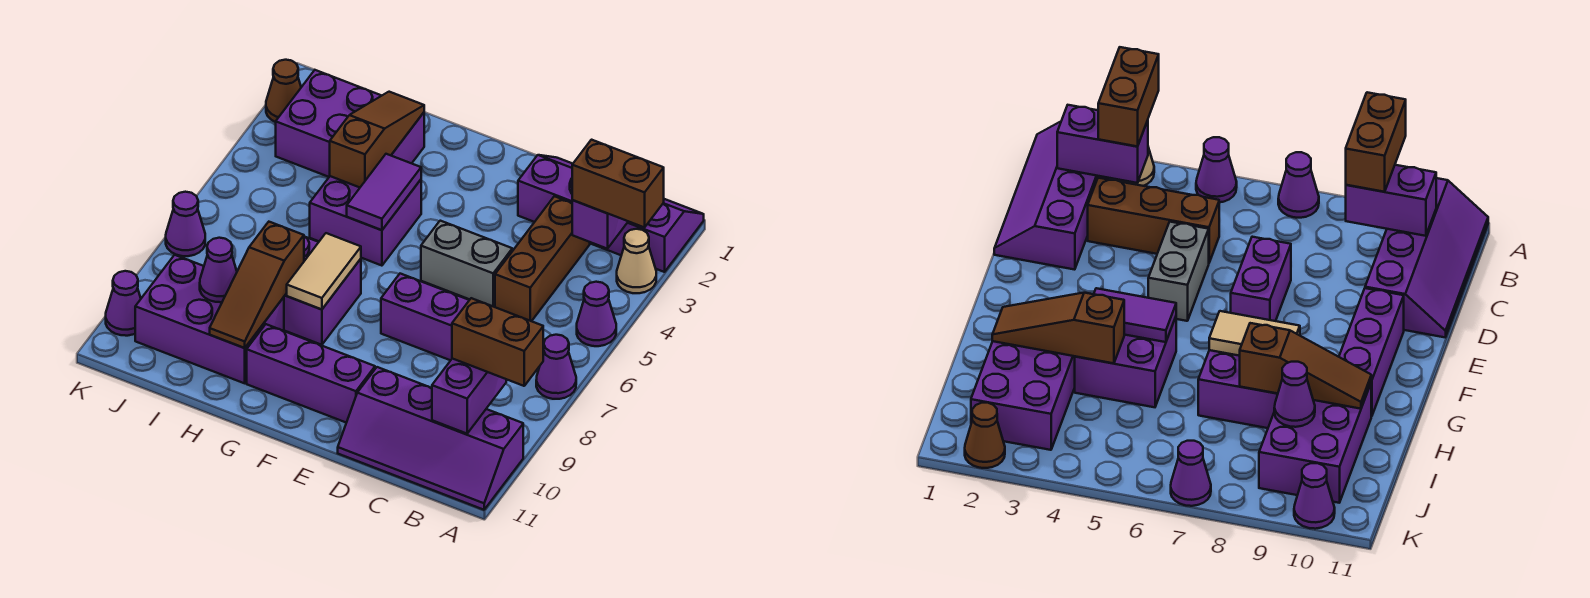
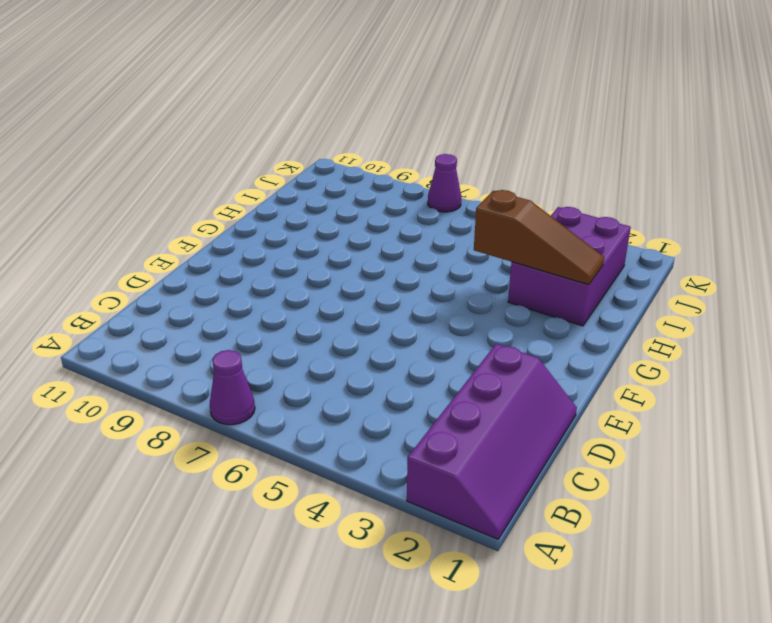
none -> tan cone A3 level 1
none -> purple cone A5 level 1
none -> purple slope A10:D11 level 1 top 10

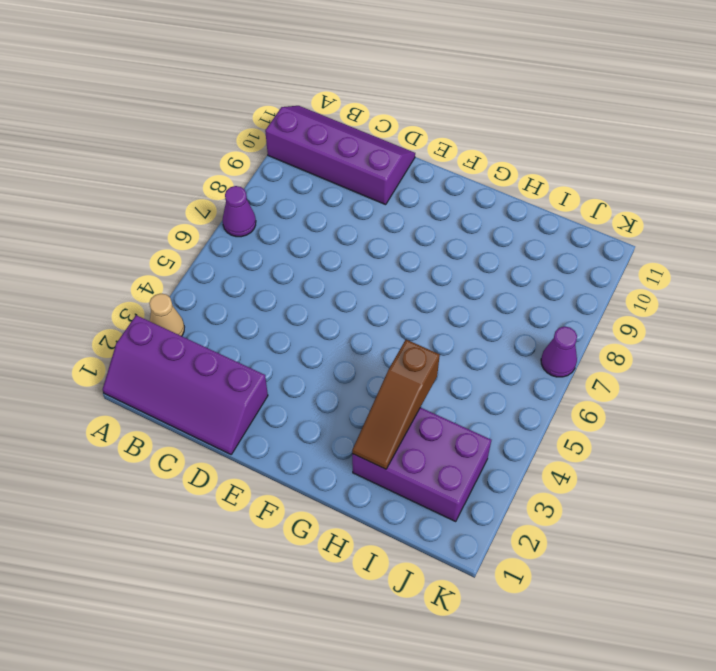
none -> purple cone A5 level 1
none -> brown brick C3:C5 level 1
none -> grey brick D5:E5 level 1

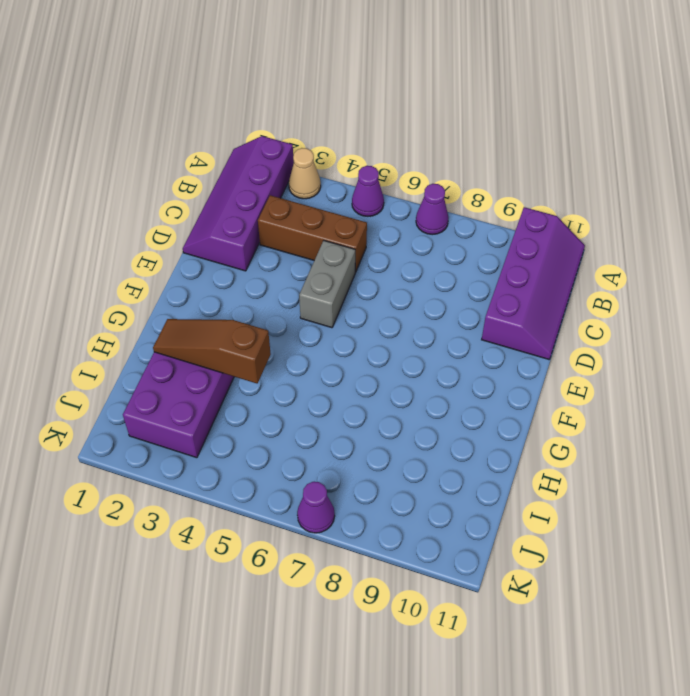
none -> purple brick D7:E7 level 1
none -> purple brick E10:G10 level 1
none -> purple brick G4:H5 level 1

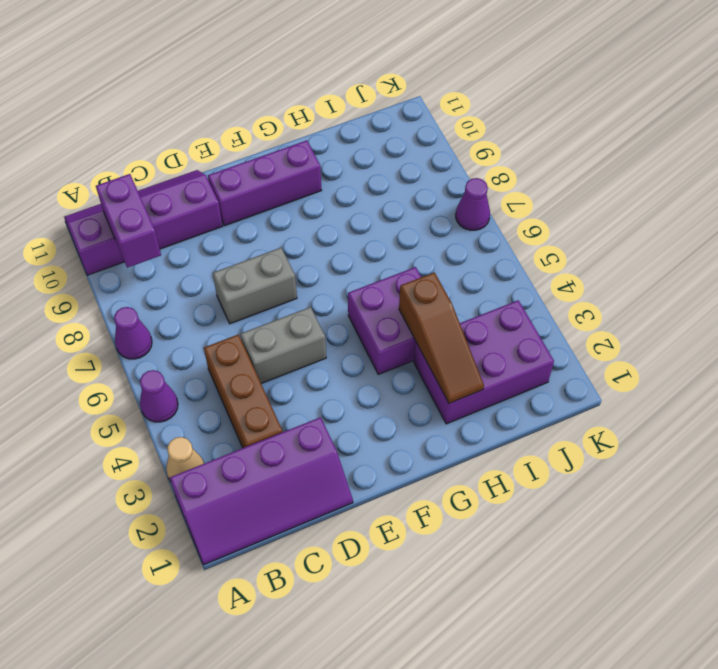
grey brick D7:E7 level 1 -> purple brick D7:E7 level 1
none -> purple brick G7:H8 level 1
none -> purple brick H9:J10 level 1
none -> brown cone K2 level 1

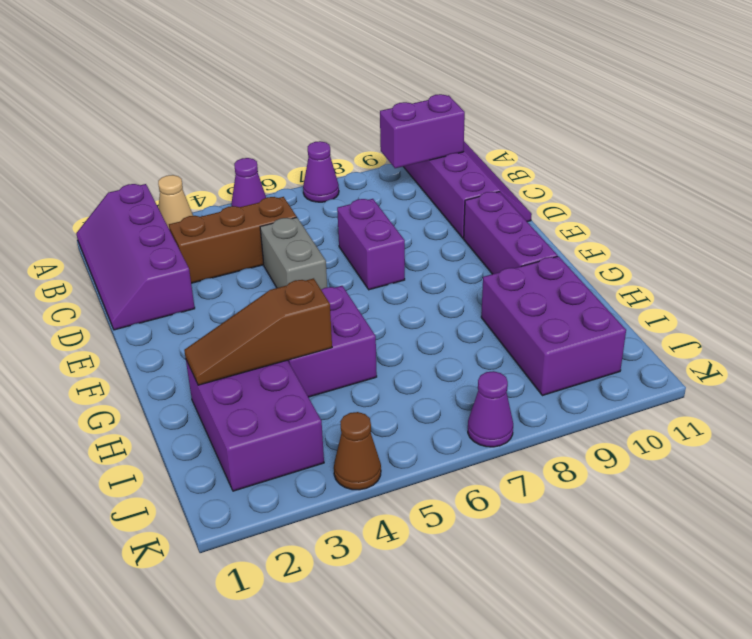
brown cone K4 level 1 -> brown cone K2 level 1
none -> purple brick G7:H8 level 1
none -> purple cone K10 level 1
none -> purple brick B2:B3 level 2

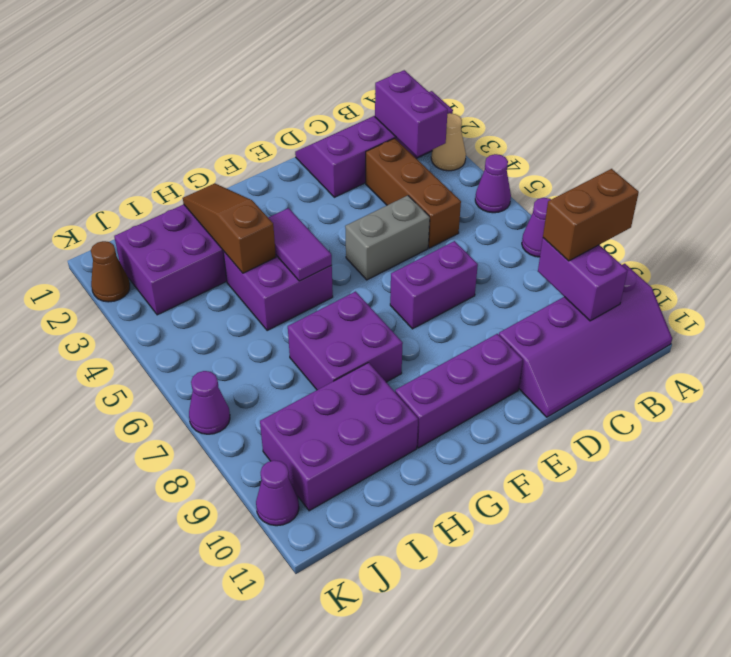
none -> tan tile G7:G8 level 2
none -> brown slope H8:H10 level 2 top 8
none -> purple cone I9 level 2

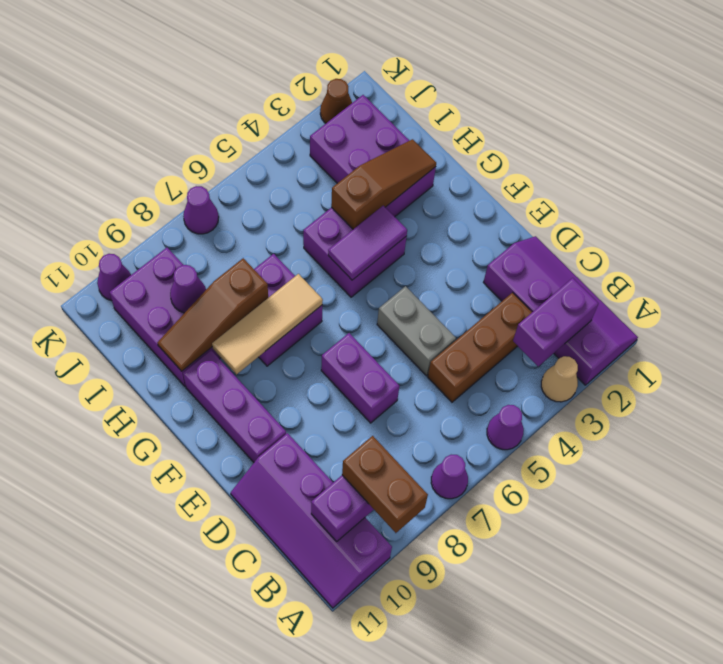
tan tile G7:G9 level 2 -> tan tile G7:G8 level 2
none -> brown brick A3:B3 level 3

